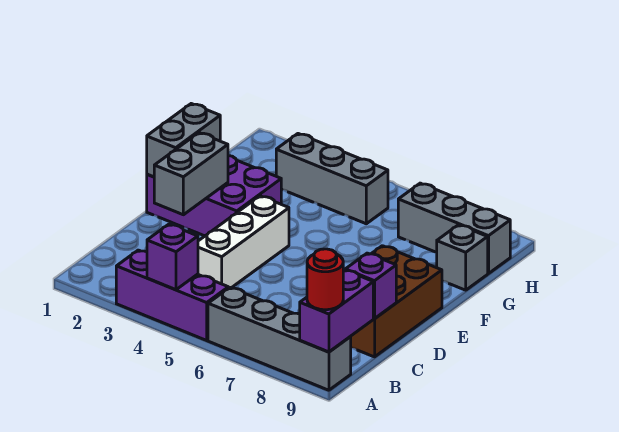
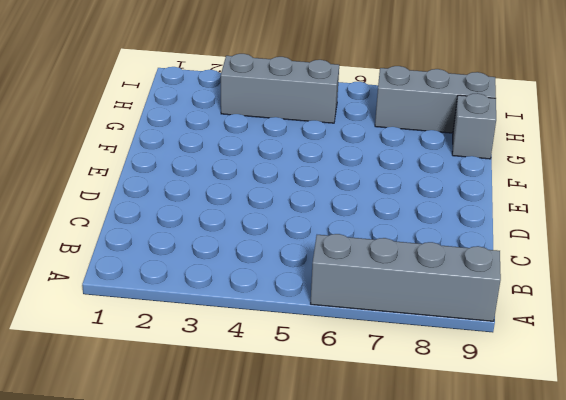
none -> purple brick A3:A5 level 1
none -> white brick C4:E4 level 1
none -> brown brick C8:E9 level 1

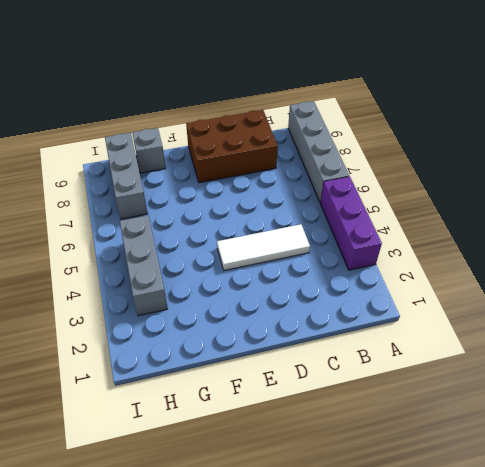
white tile C4:E4 level 1 -> white brick C4:E4 level 1
none -> purple brick E1:F3 level 1
none -> purple brick A4 level 2
none -> purple brick A9:B9 level 2

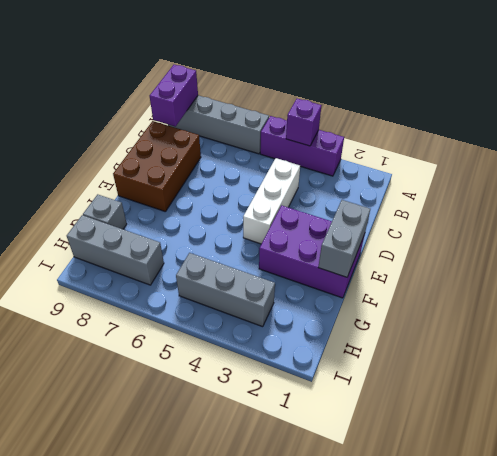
none -> purple brick C9 level 2
none -> grey brick D2:E2 level 2
none -> red round brick A9 level 3

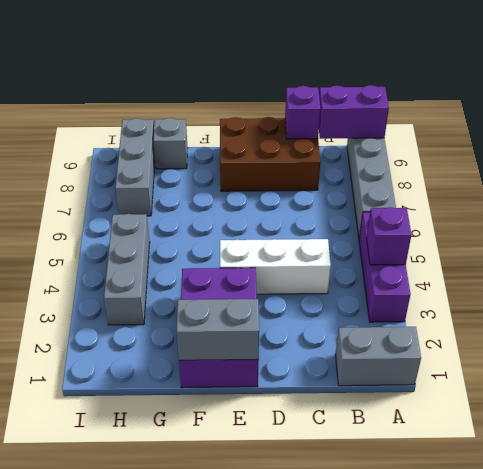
grey brick A1:B1 level 1 -> grey brick D2:E2 level 2
none -> red round brick A9 level 3

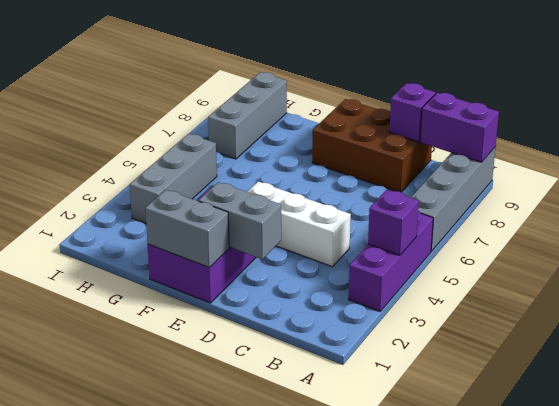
none -> grey brick G9 level 1
none -> red round brick A9 level 3

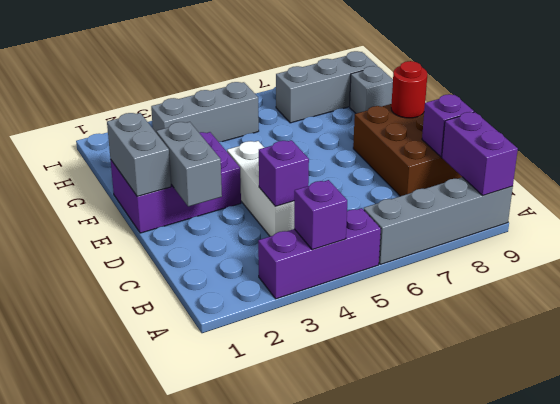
purple brick C4 level 2 -> none
red round brick E9 level 2 -> red round brick A9 level 3

